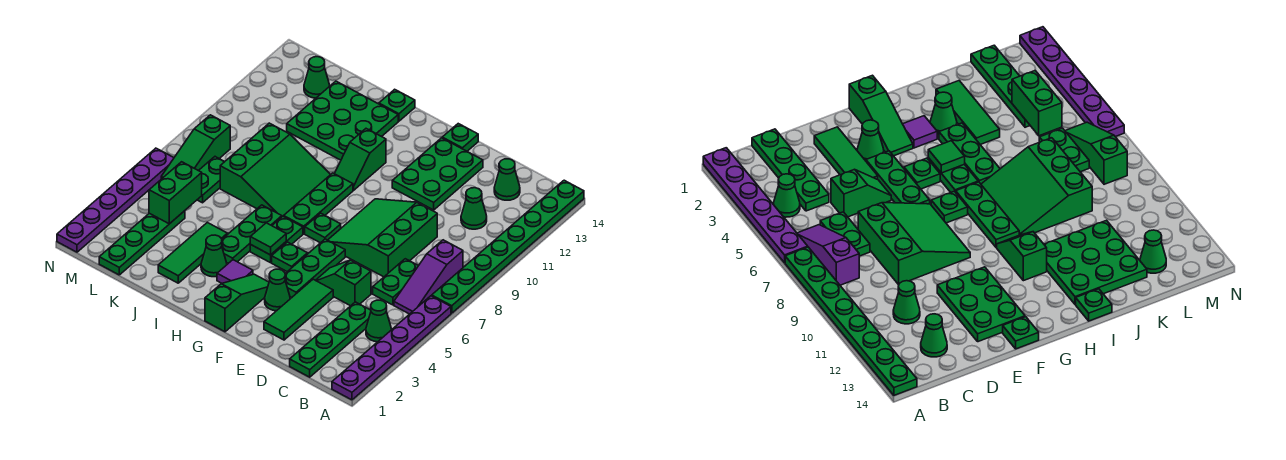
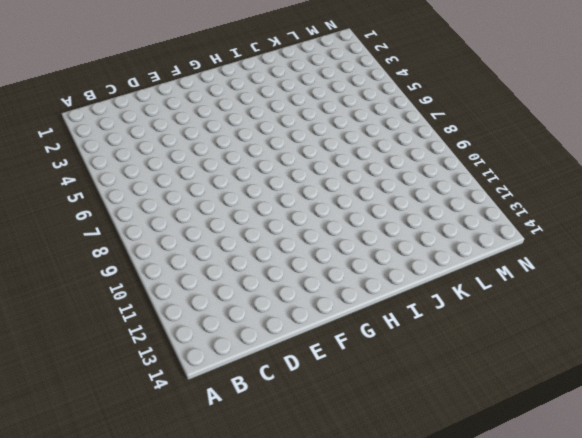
none -> purple plate A1:A6 level 1
none -> green plate A7:A14 level 1
none -> green cone B4 level 1
none -> purple slope B6:B8 level 1 top 8

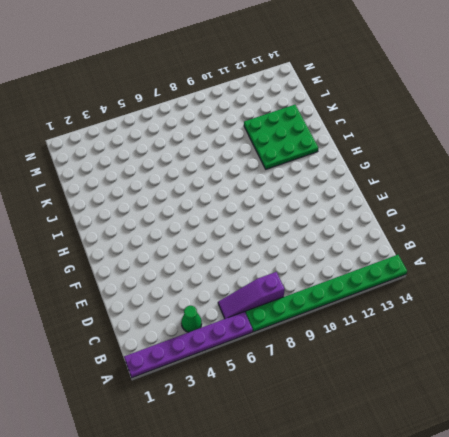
none -> green plate C1:C4 level 1
none -> green plate C6:C7 level 1
none -> green cone C11 level 1
none -> green cone C13 level 1

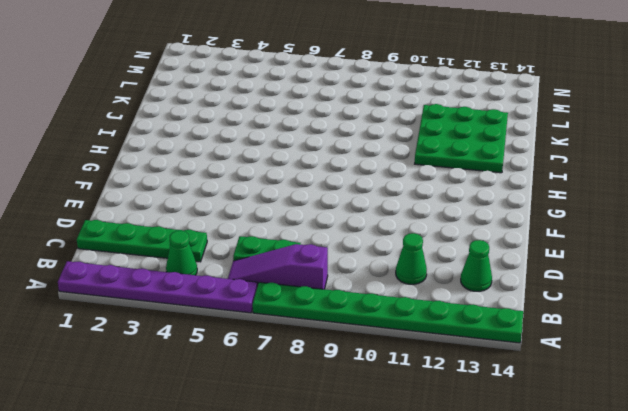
none -> green slope D5:E5 level 1 top D
none -> green slope D7:F9 level 1 top D
none -> green tile E2:E4 level 1
none -> green plate E11:F13 level 1

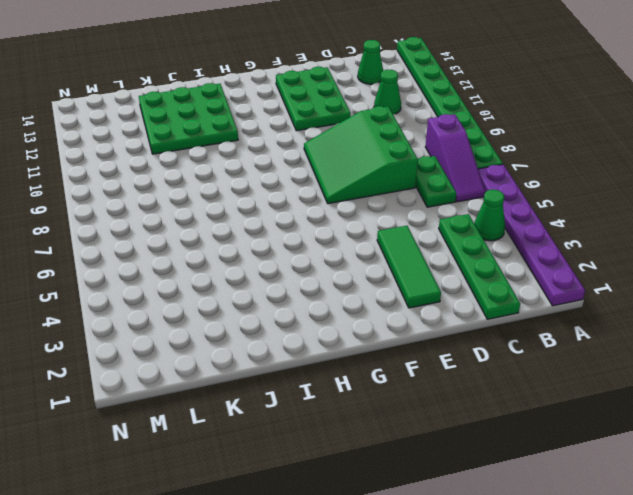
none -> green slope D5:E5 level 1 top D
none -> green cone F3 level 1
none -> green plate F4:F6 level 1
none -> green plate F14 level 1

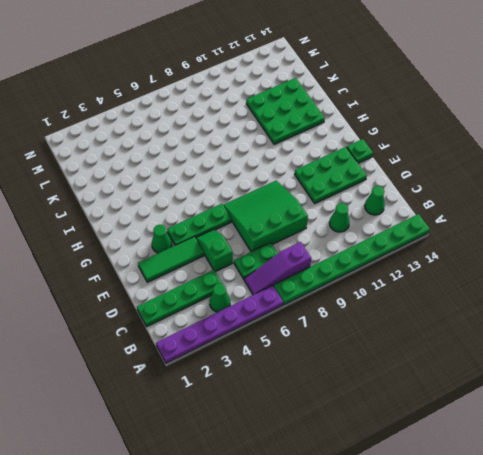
none -> green slope G1:G3 level 1 top 1
none -> green plate G5 level 1
none -> green plate G7 level 1
none -> purple tile H3 level 1

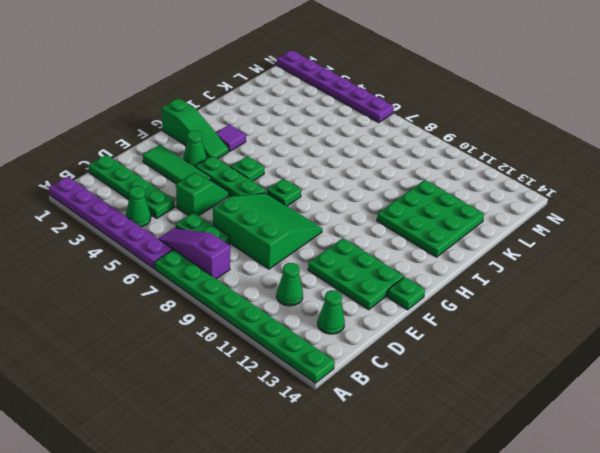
none -> green plate H5:H6 level 1
none -> green plate H7:H9 level 1
none -> green slope H10:H11 level 1 top 11
none -> green cone I3 level 1

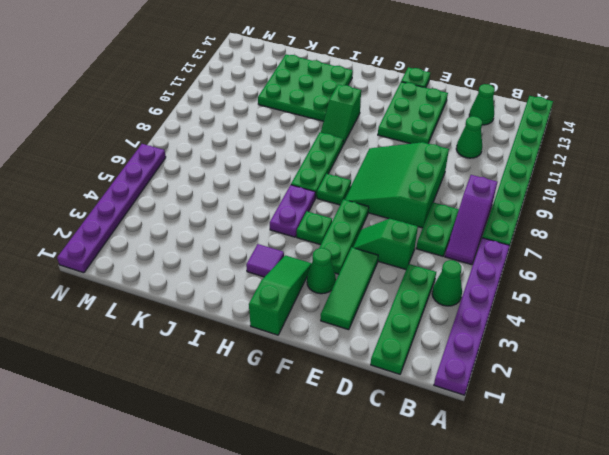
purple plate H5:H6 level 1 -> green plate H5:H6 level 1
none -> green cone I3 level 1
none -> green plate I4:I6 level 1
none -> green slope I7:K9 level 1 top K
none -> green plate I14 level 1

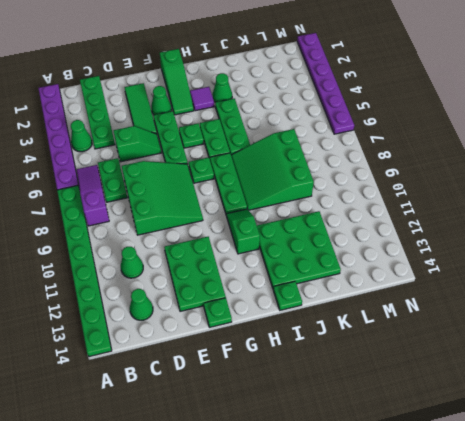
none -> green tile J2:J4 level 1
none -> green plate L1:L4 level 1
none -> green plate L6:L7 level 1
none -> green cone L13 level 1

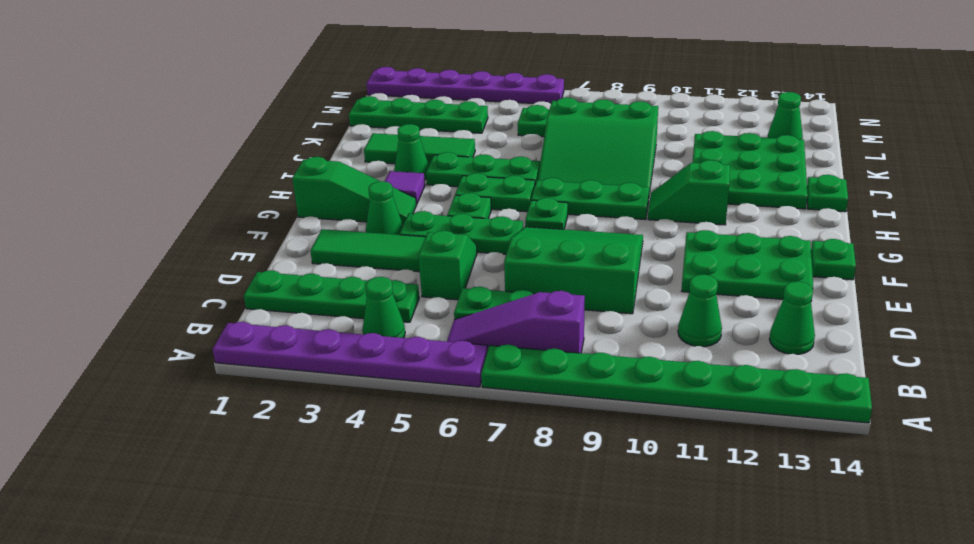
none -> green slope M6:M8 level 1 top 8
none -> green tile H5 level 2
none -> green brick L4:L5 level 2

